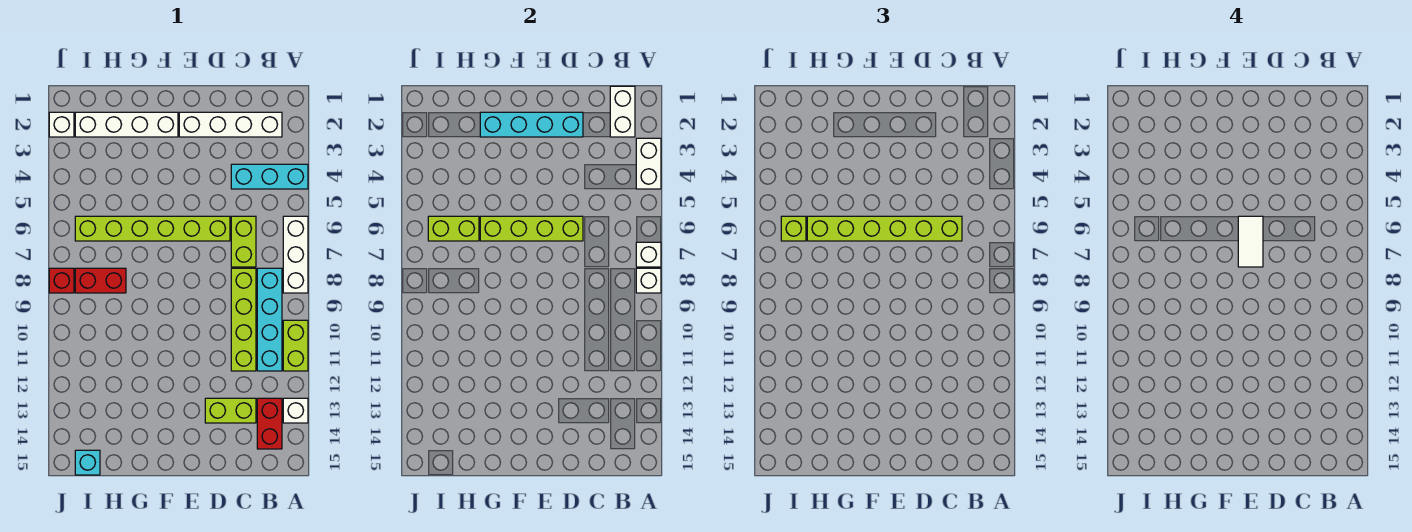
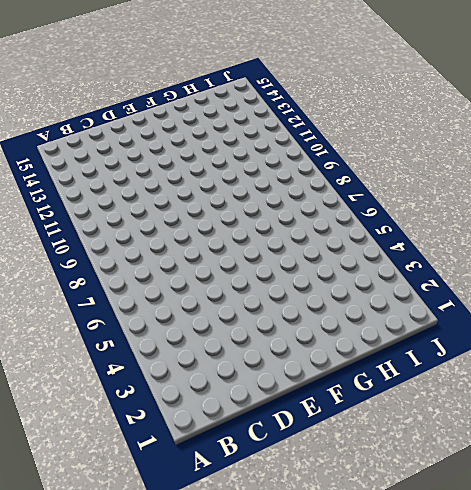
none -> cyan brick A4:C4 level 1
none -> white brick A6:A8 level 1
none -> lime brick A10:A11 level 1

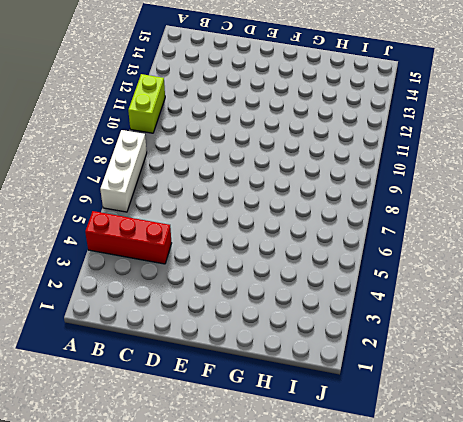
red brick A4:C4 level 1 -> cyan brick A4:C4 level 1
none -> white brick A13 level 1
none -> white brick B2:E2 level 1
none -> cyan brick B8:B11 level 1

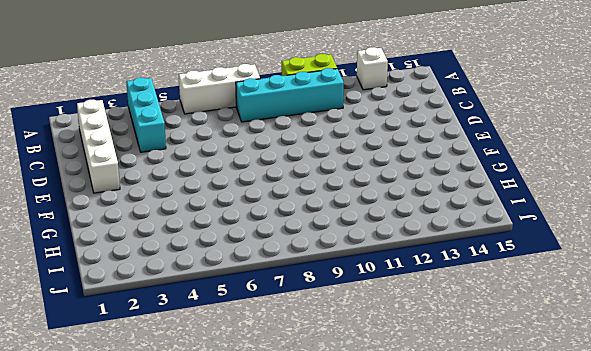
none -> red brick B13:B14 level 1
none -> lime brick C6:C7 level 1
none -> lime brick C8:C11 level 1

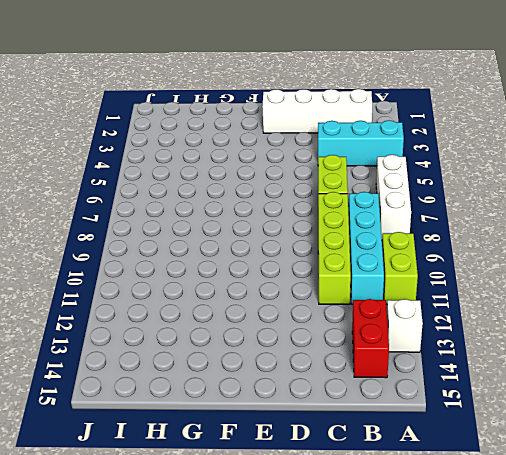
none -> lime brick C13:D13 level 1
none -> lime brick D6:I6 level 1
none -> white brick F2:I2 level 1

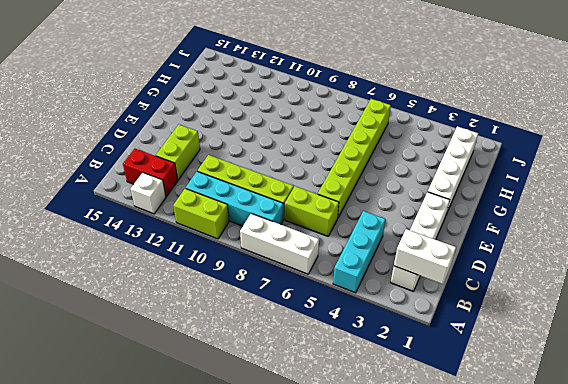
none -> red brick H8:I8 level 1
none -> cyan brick I15 level 1
none -> white brick J2 level 1

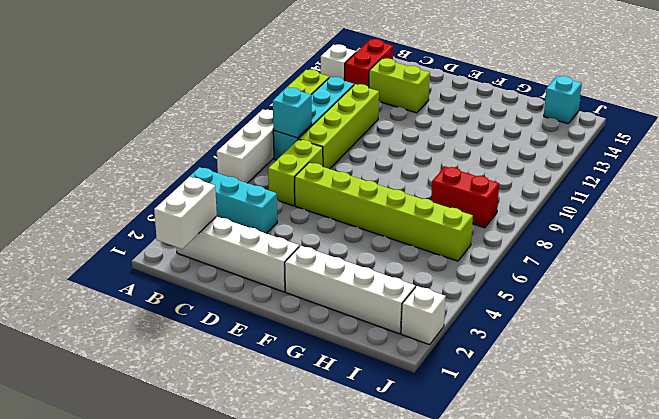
cyan brick B8 level 2 -> none
none -> red brick J8 level 1
none -> white brick A3:A4 level 2
none -> white brick A7 level 2

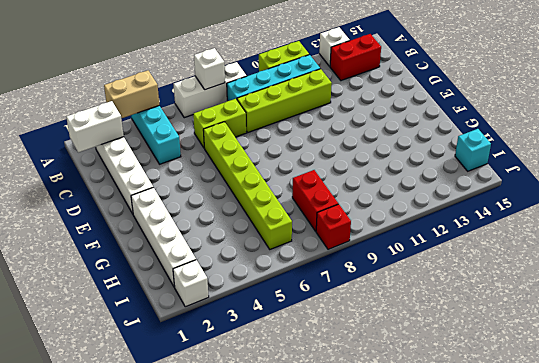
tan brick A3:A4 level 2 -> white brick A3:A4 level 2
none -> lime brick C13:D13 level 1
none -> white brick A8 level 2
none -> cyan brick D2:G2 level 2

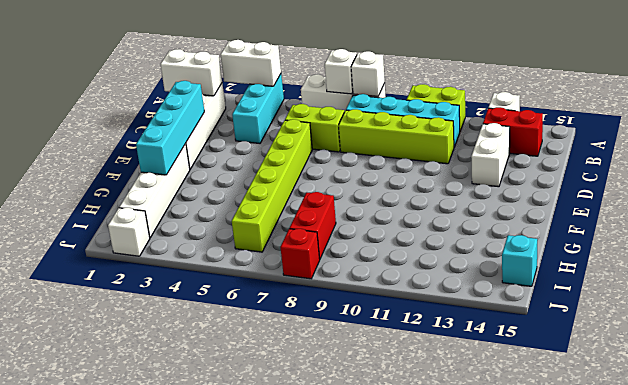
white brick C13:D13 level 1 -> lime brick C13:D13 level 1
none -> lime brick D6:G6 level 2
none -> lime brick H6:I6 level 2
none -> lime brick C6:H6 level 3

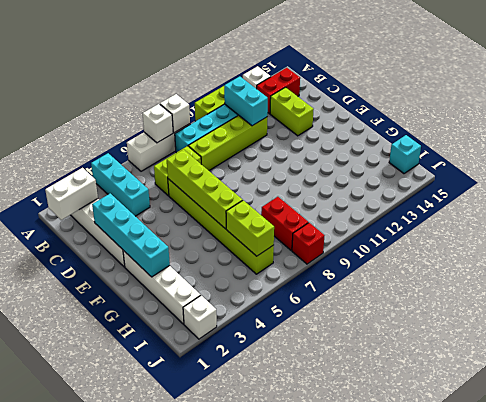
cyan brick B11:C11 level 2 -> none
none -> white brick A3:A4 level 2
none -> lime brick C6:H6 level 3
none -> lime brick I6 level 3

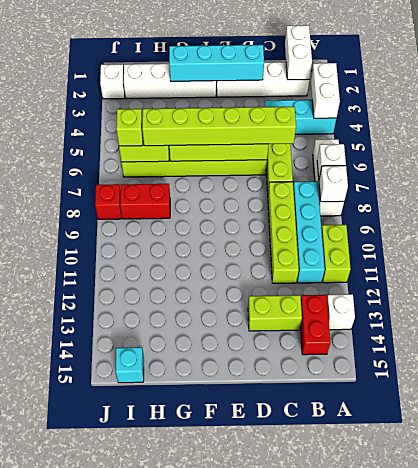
none -> white tile E6:E7 level 4

